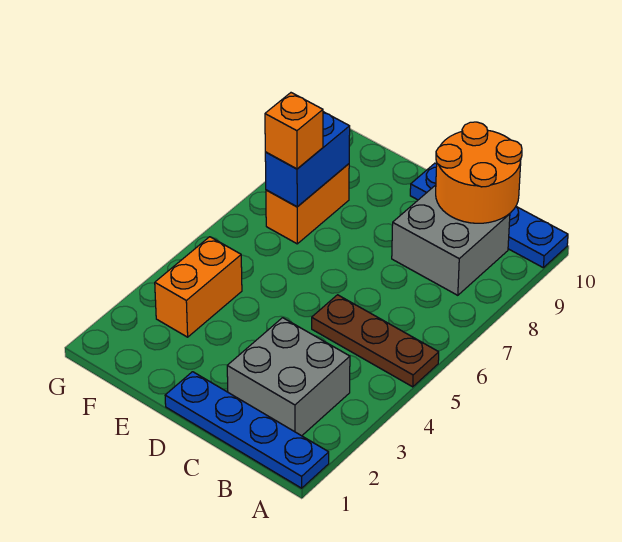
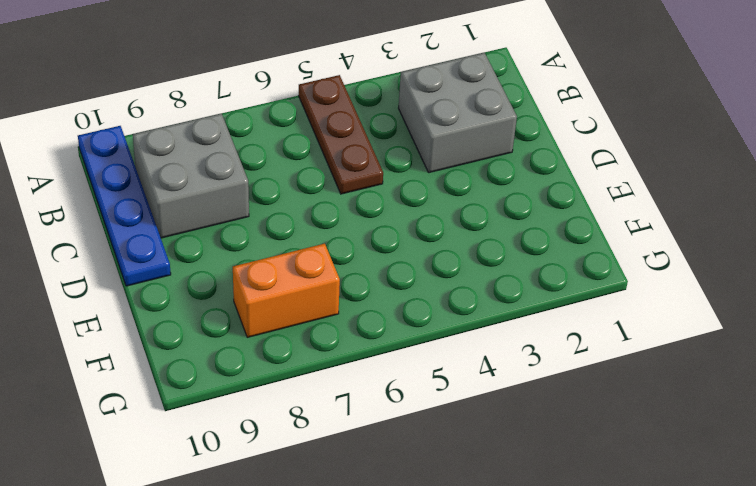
none -> blue plate A1:D1 level 1
none -> orange brick F3:F4 level 1

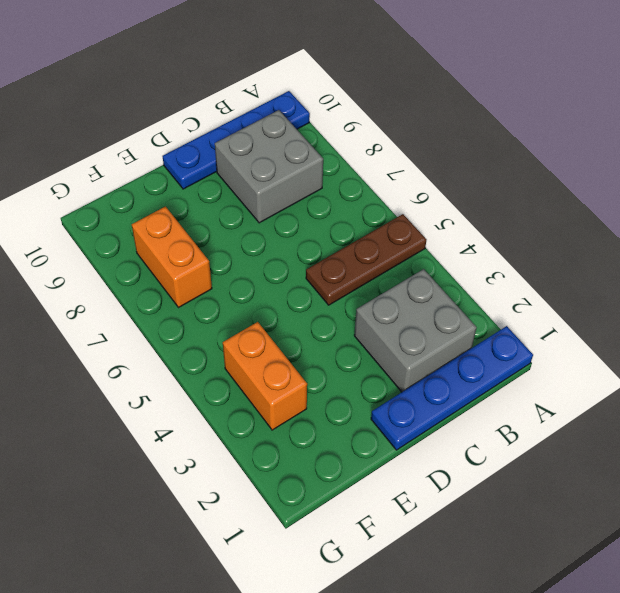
none -> orange round brick B9:C10 level 2
none -> blue brick F7:F8 level 2

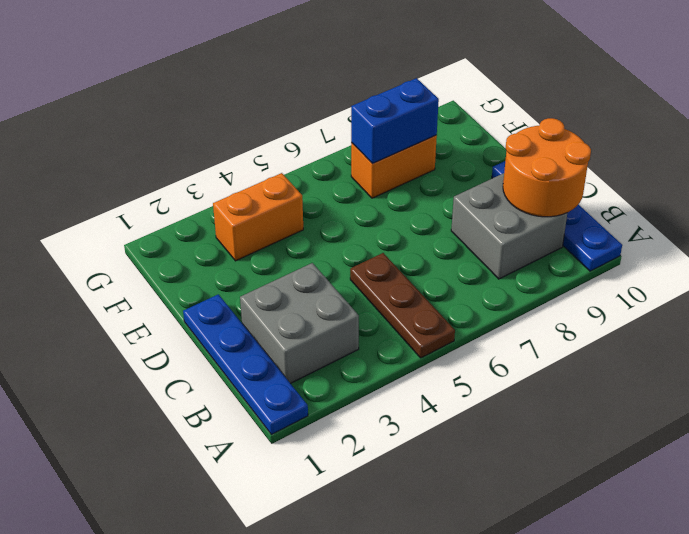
none -> orange brick F7 level 3

